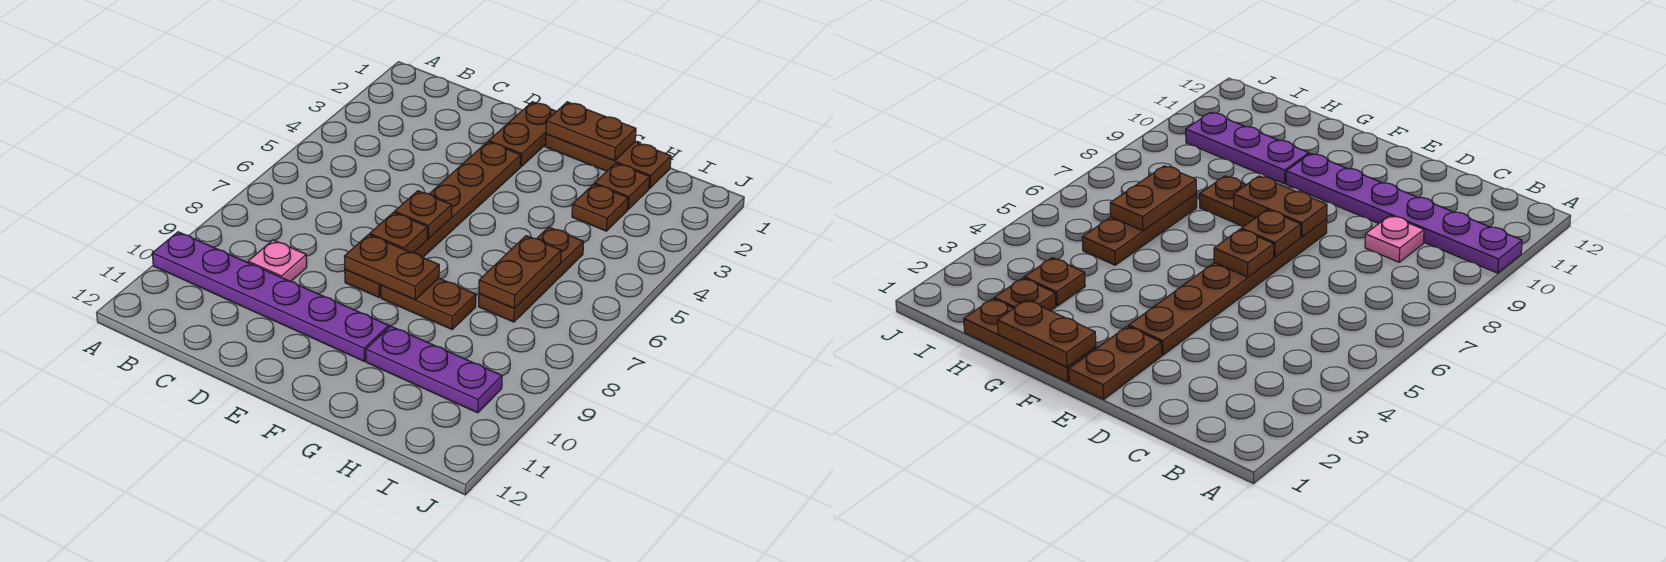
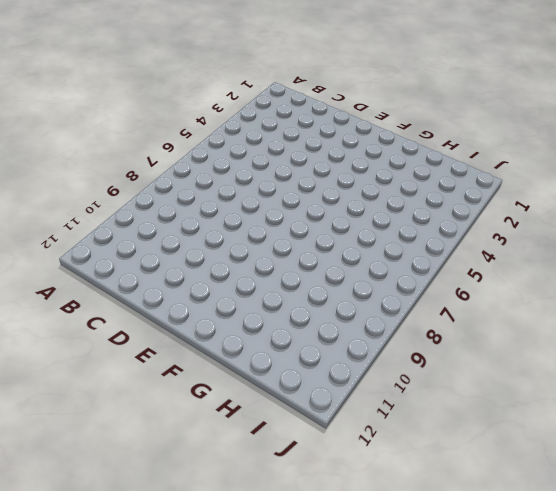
none -> purple plate A10:F10 level 1
none -> pink plate C9 level 1
none -> brown plate E1:E2 level 1

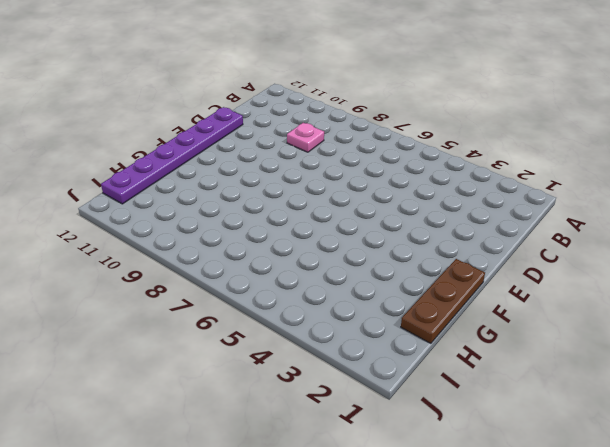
purple plate D12:I12 level 1 -> purple plate A10:F10 level 1
none -> brown plate E1:E2 level 1
none -> brown plate E3:E8 level 1
none -> brown plate F8:G8 level 1

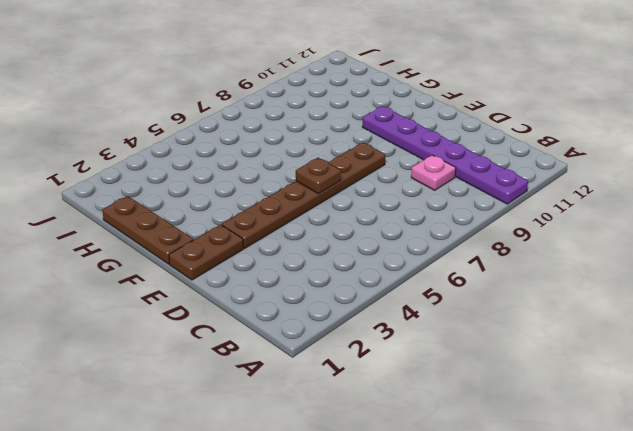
none -> brown plate F8:G8 level 1
none -> purple plate G10:I10 level 1
none -> brown plate H2 level 1

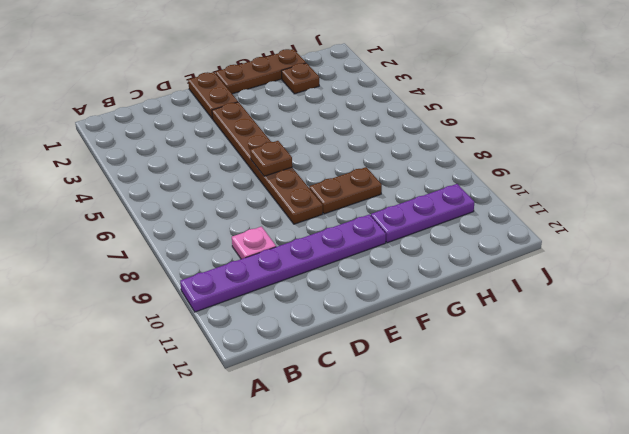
none -> brown plate H3 level 1
none -> brown plate H5:H7 level 1
none -> brown plate E7 level 2

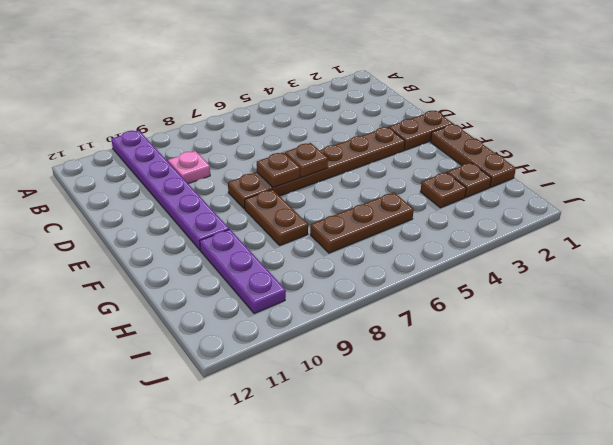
none -> brown plate E8:F8 level 2
none -> brown plate F1:G1 level 2
none -> brown plate H6:H7 level 2

